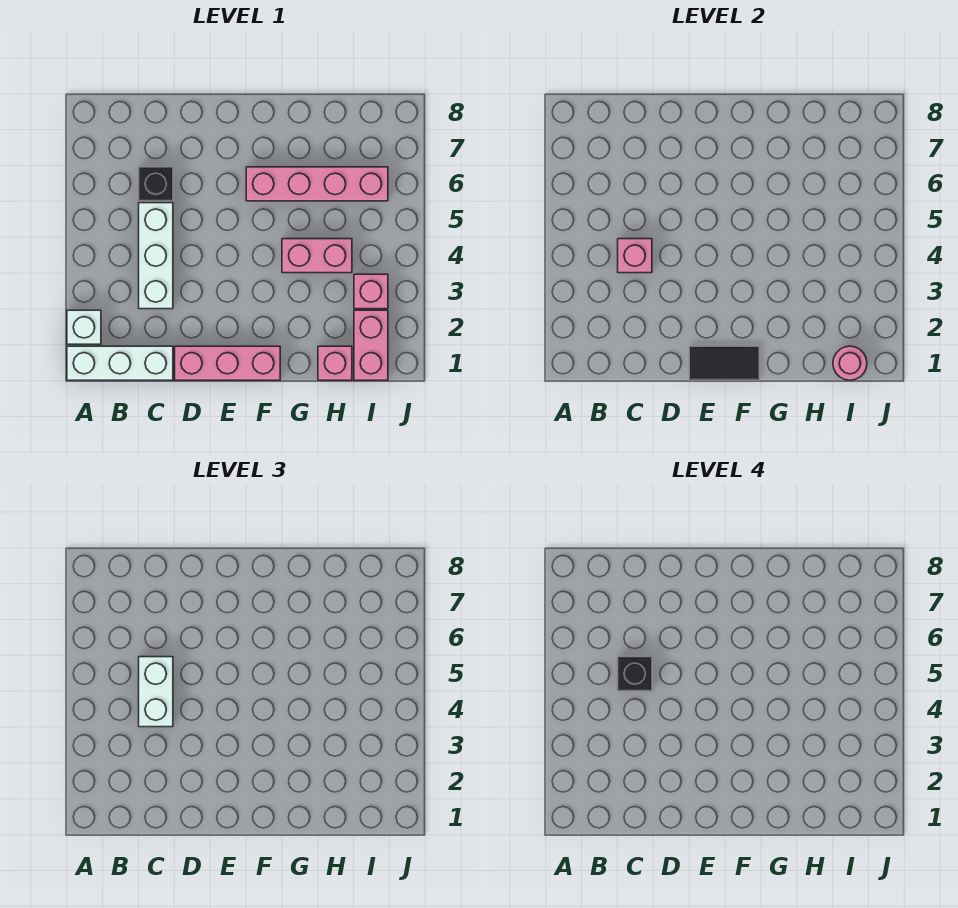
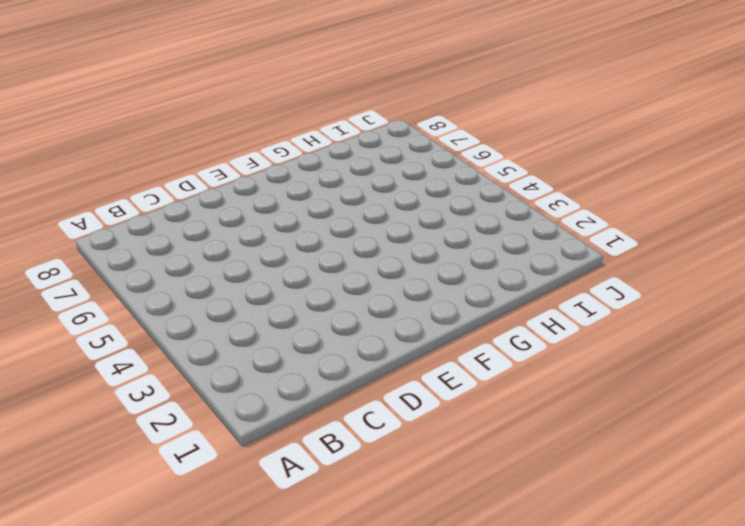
none -> white brick A1:C1 level 1
none -> white brick A2 level 1
none -> white brick C3:C5 level 1

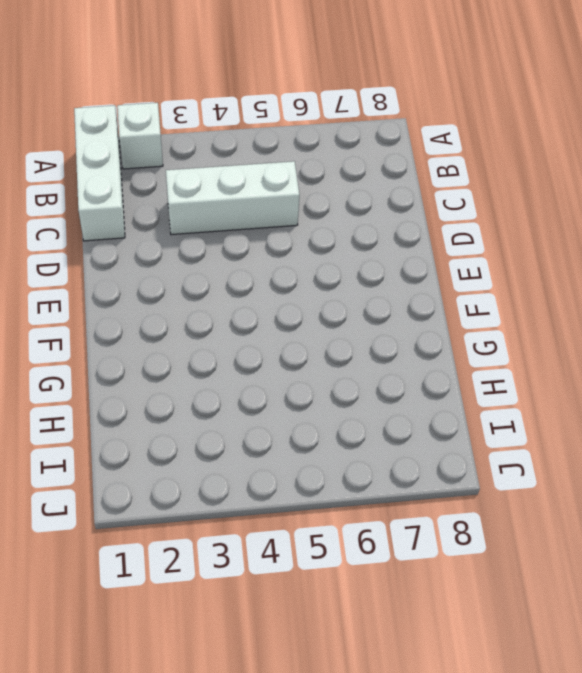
none -> black brick C6 level 1
none -> pink brick D1:F1 level 1
none -> pink brick F6:I6 level 1

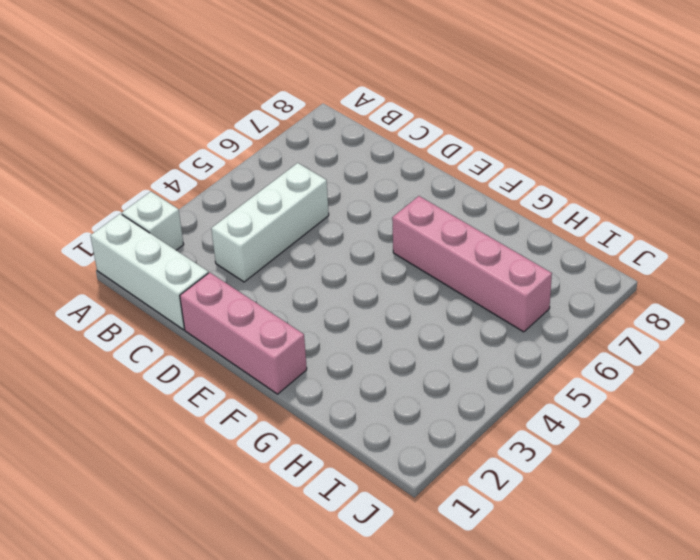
none -> black brick C6 level 1
none -> pink brick G4:H4 level 1
none -> pink brick H1 level 1

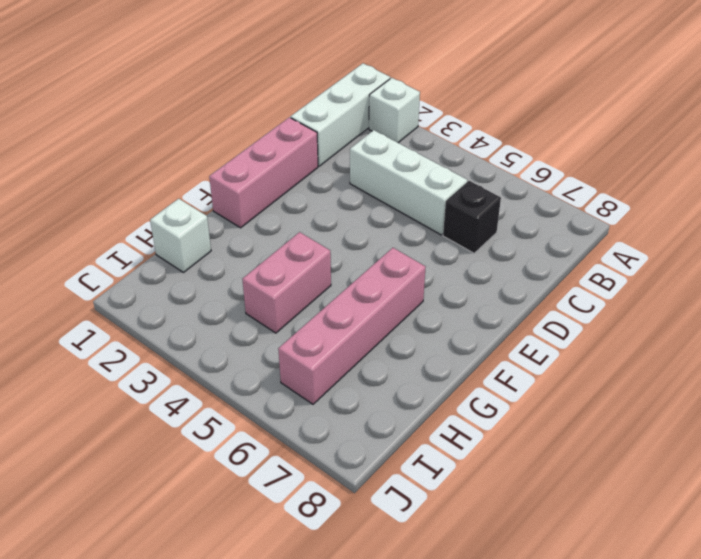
white brick H1 level 1 -> pink brick H1 level 1
none -> pink brick I1:I2 level 1
none -> pink brick I3 level 1
none -> pink brick C4 level 2

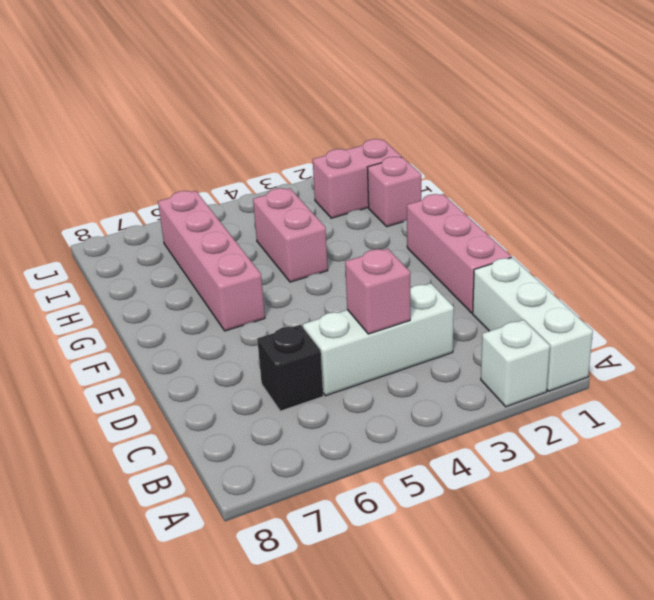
none -> pink brick I3 level 1
none -> black tile E1:F1 level 2
none -> pink round brick I1 level 2

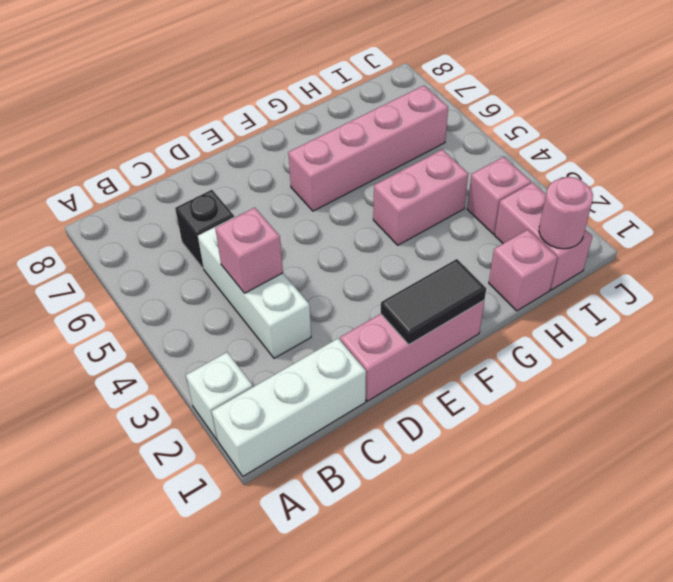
none -> white brick C4:C5 level 3
none -> black brick C5 level 4

